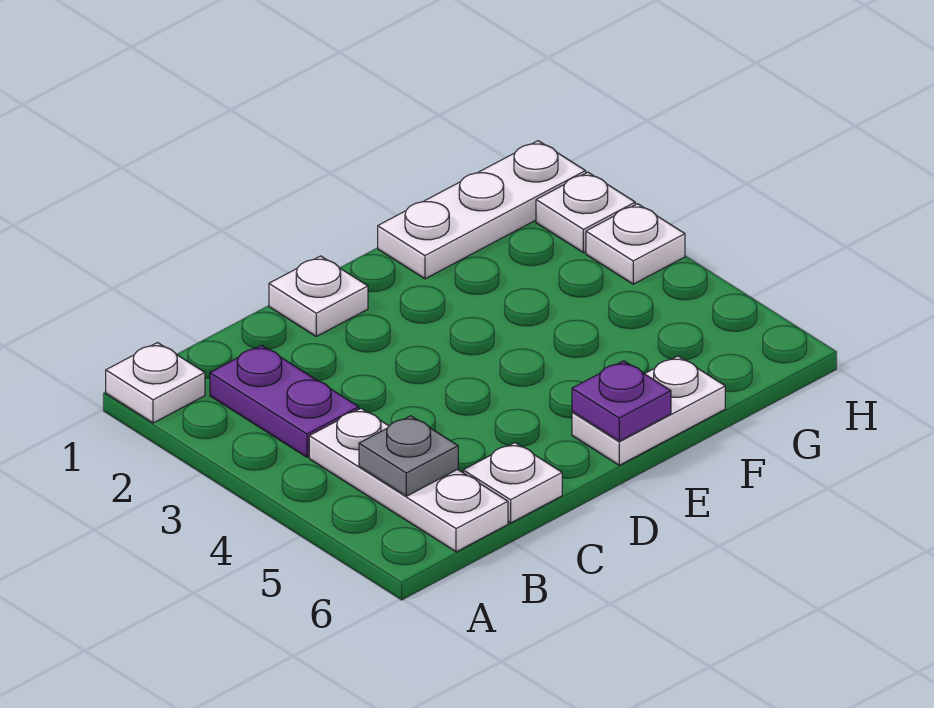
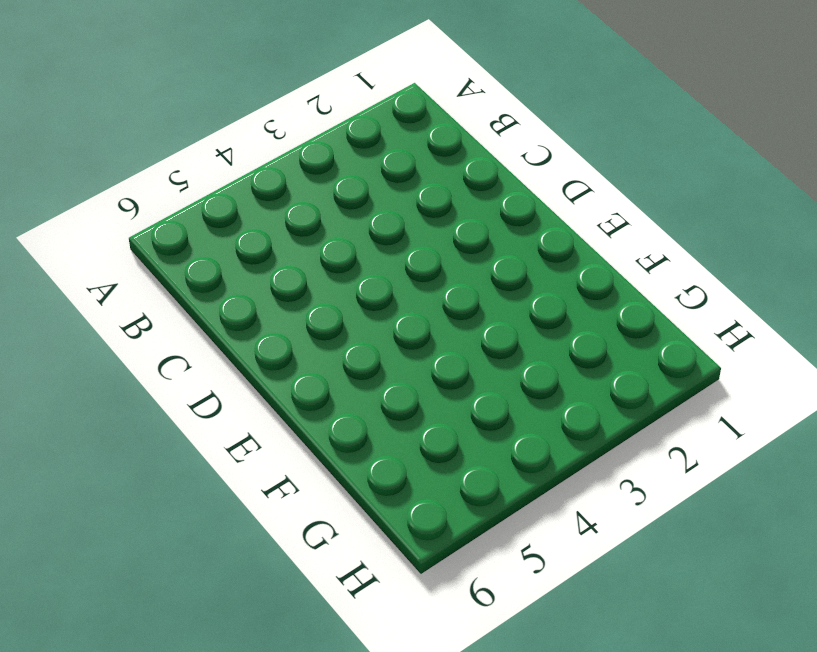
none -> white plate A1 level 1
none -> purple plate B2:B3 level 1

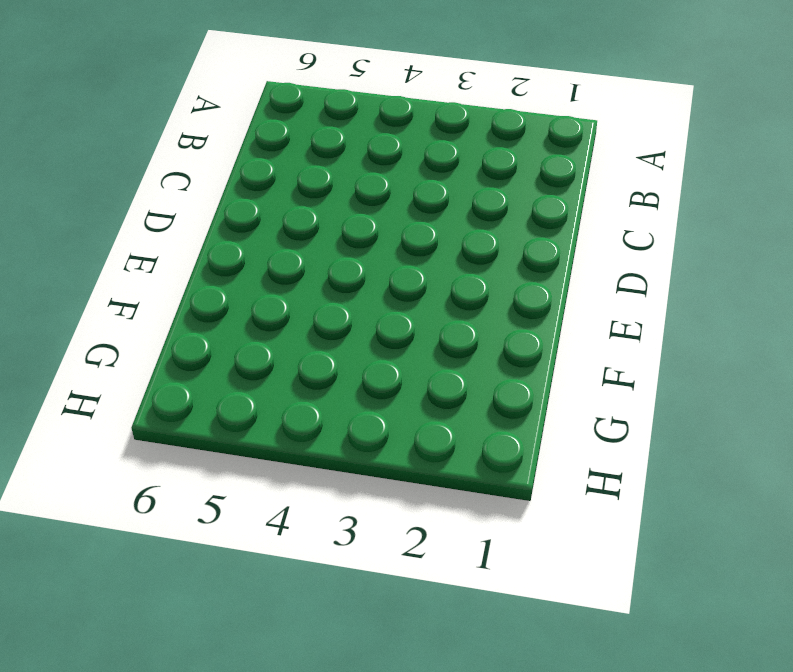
none -> white plate A1 level 1
none -> purple plate B2:B3 level 1

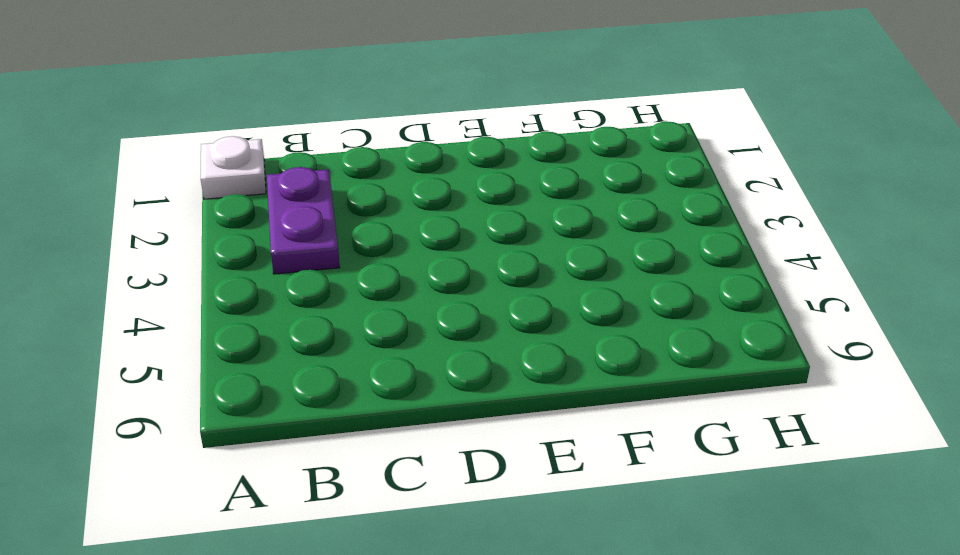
none -> white plate B4:B6 level 1
none -> white plate C6 level 1

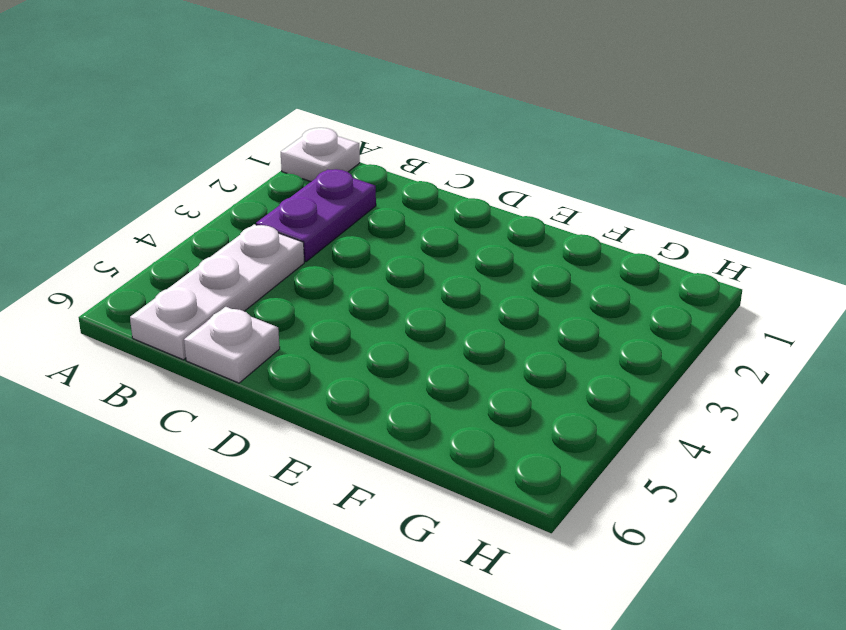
none -> white plate D1 level 1
none -> white plate E6:F6 level 1

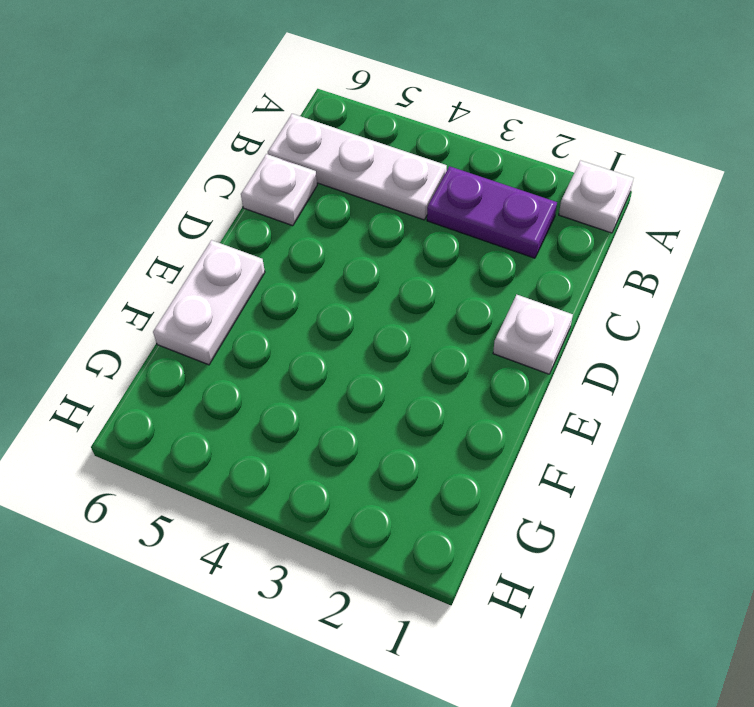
none -> white plate F1:H1 level 1
none -> white plate H2 level 1

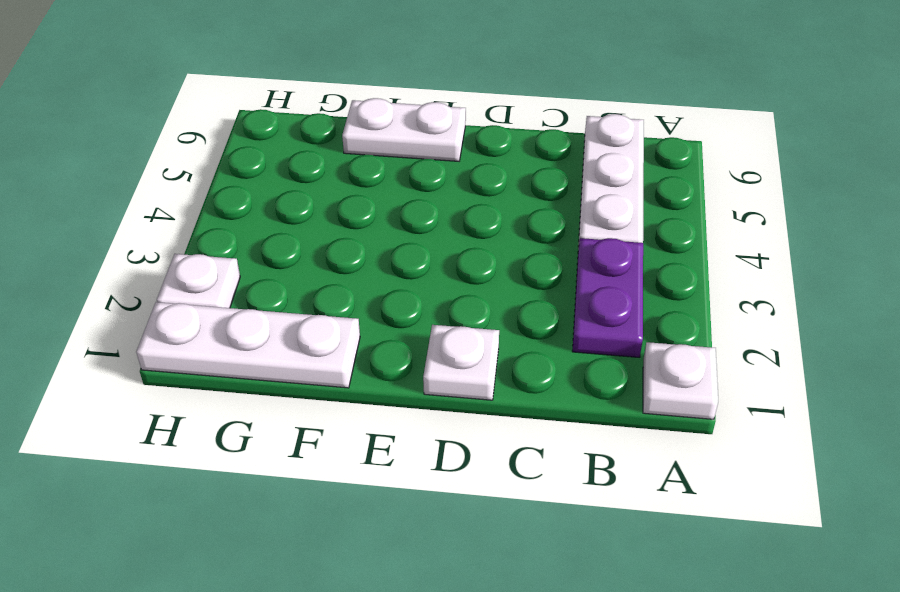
none -> white plate C6 level 1
none -> white plate H3 level 1

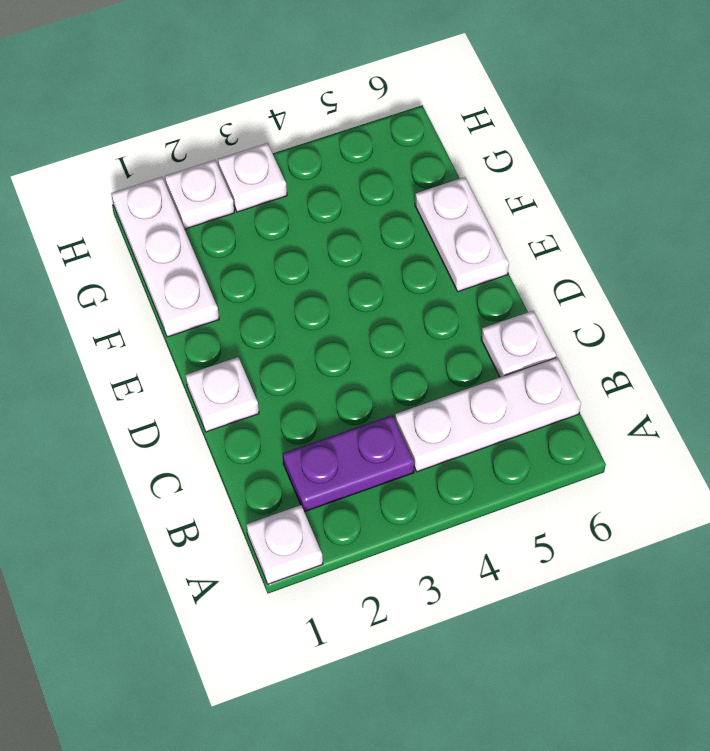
none -> grey plate B5 level 2
none -> purple plate E6 level 2

